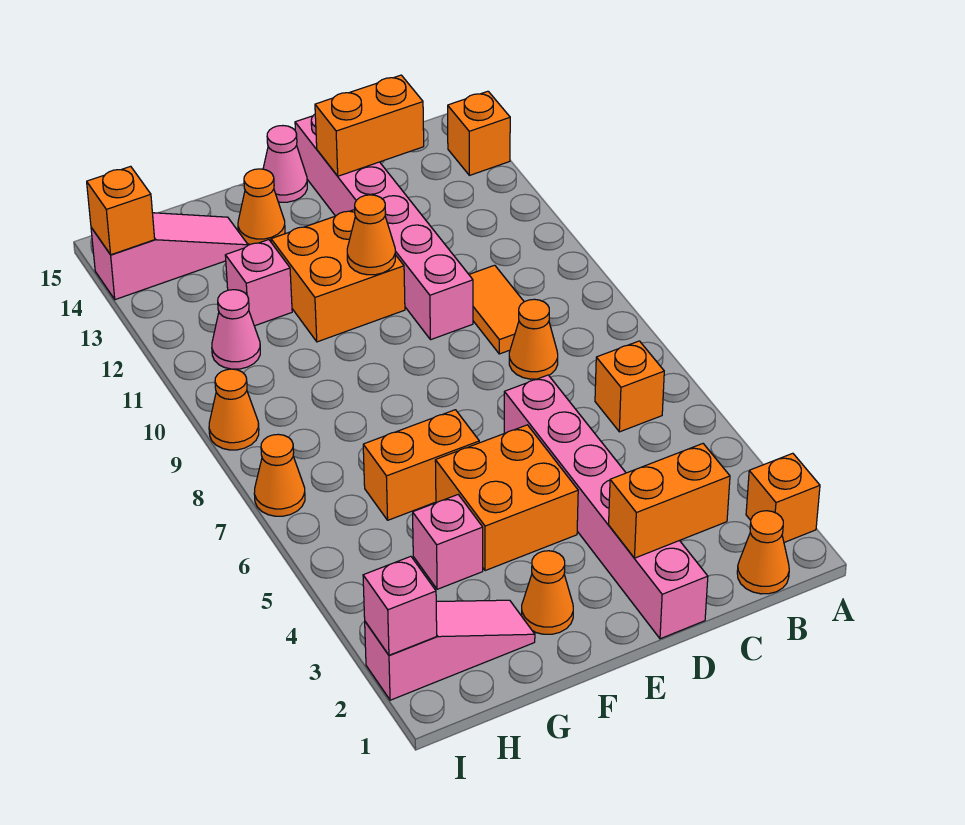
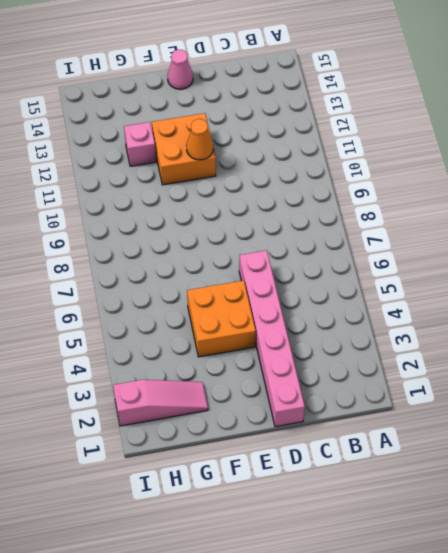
none -> orange brick A2 level 1
none -> orange brick A14 level 1
none -> orange cone B1 level 1

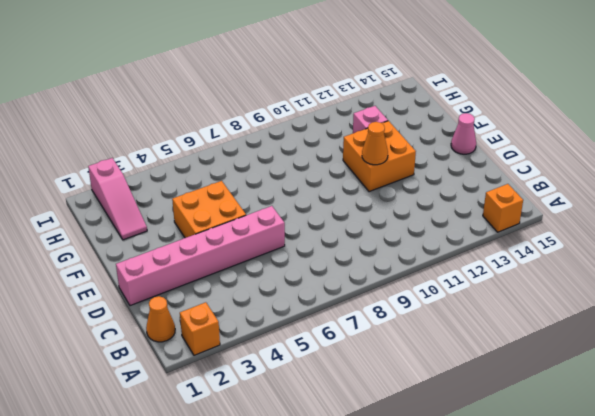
none -> orange brick B6 level 1
none -> orange cone C8 level 1
none -> orange tile C9:C10 level 1

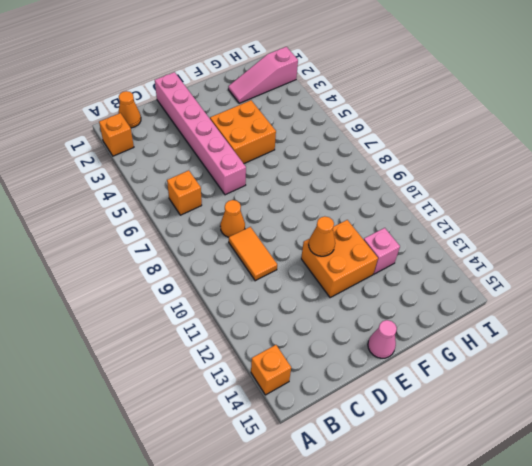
none -> pink brick D10:D15 level 1
none -> orange cone F2 level 1
none -> orange brick F6:G6 level 1

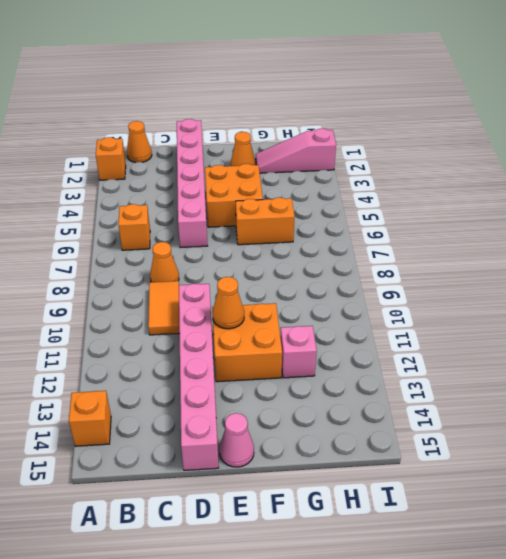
none -> orange cone F14 level 1
none -> pink brick G4 level 1
none -> pink slope G14:I14 level 1 top I

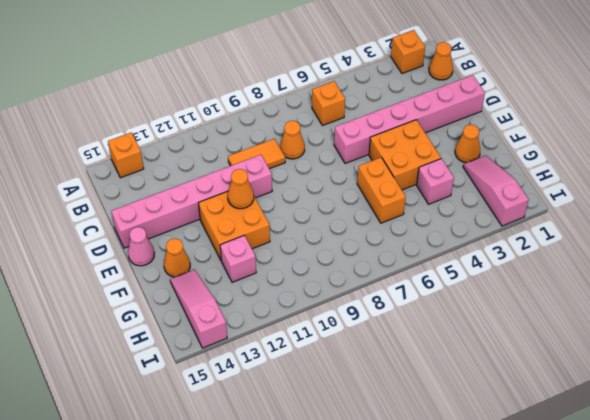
none -> pink cone H11 level 1
none -> orange cone I7 level 1
none -> orange cone I9 level 1

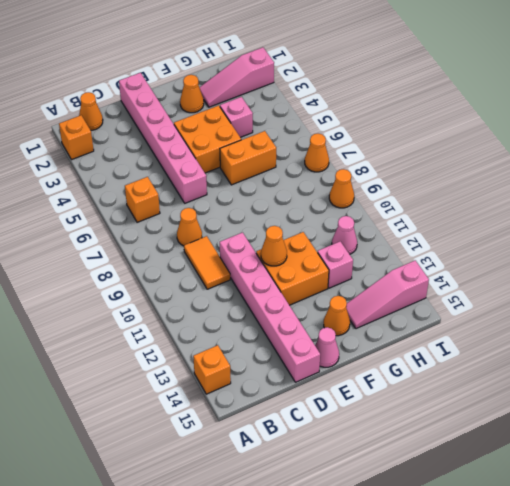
none -> orange brick C2:D2 level 2
none -> orange brick C14:D14 level 2
none -> pink brick I2 level 2

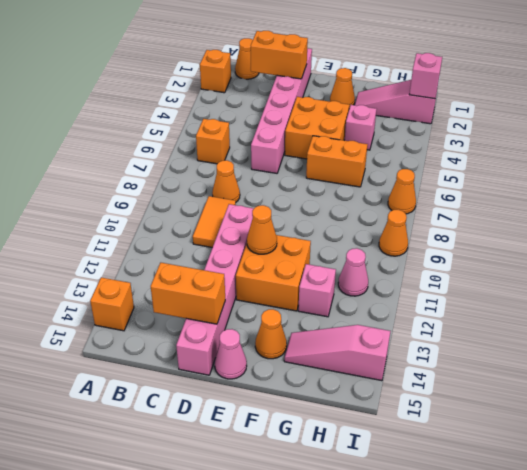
none -> orange brick I14 level 2

